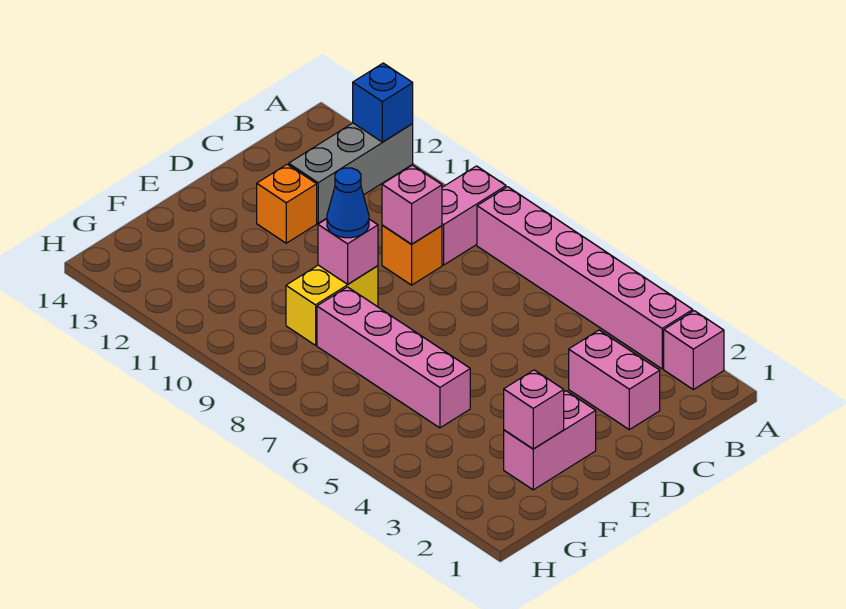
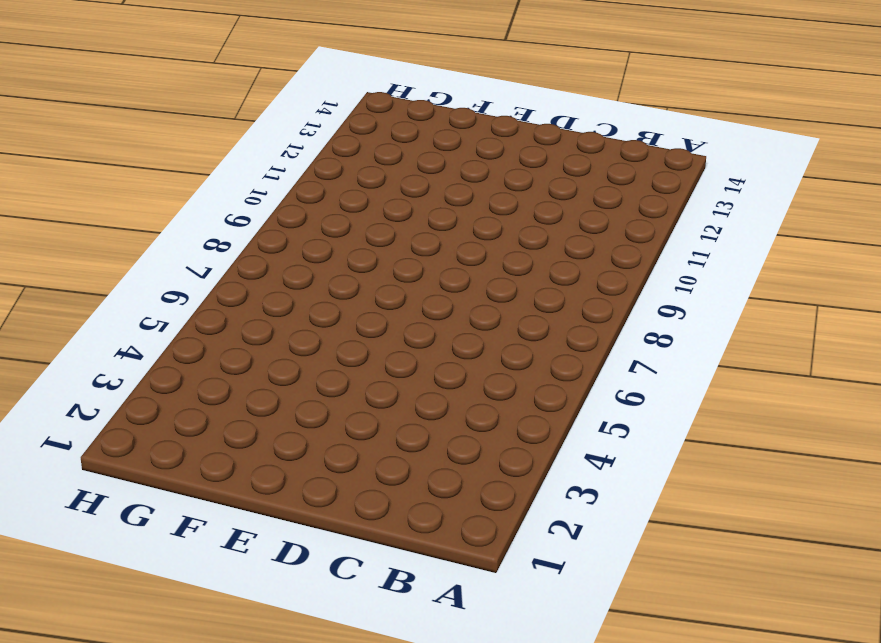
none -> pink brick A2 level 1
none -> pink brick A3:A8 level 1
none -> pink brick A9:B9 level 1

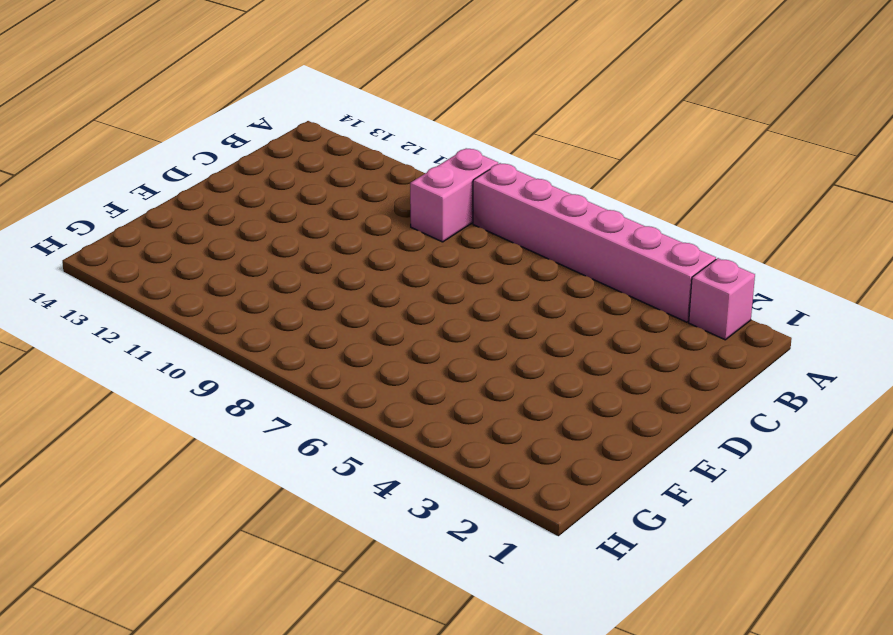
none -> grey brick A12:C12 level 1
none -> pink brick C2:C3 level 1
none -> orange brick C9 level 1

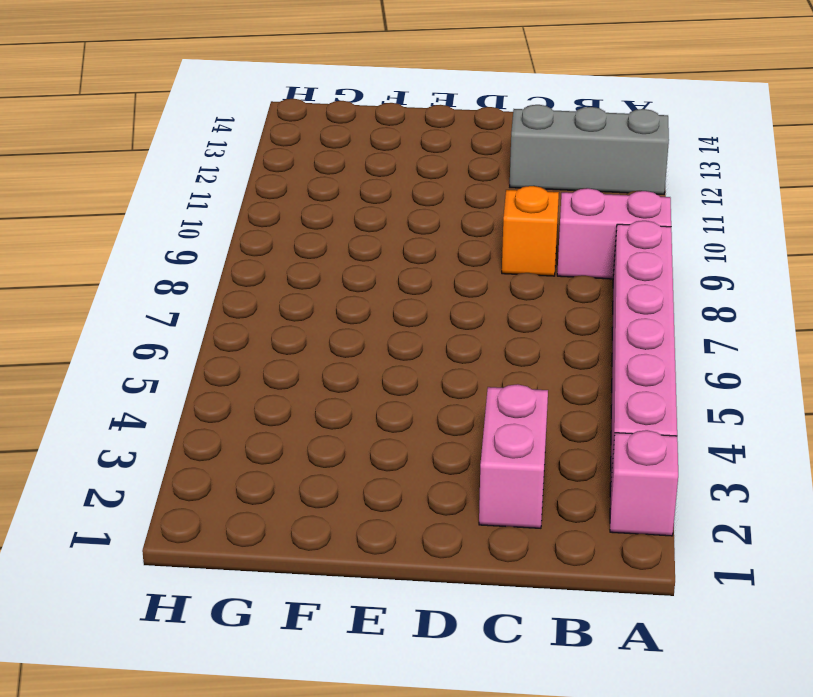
none -> orange brick D12 level 1
none -> pink brick E2:F2 level 1
none -> yellow brick E9:F9 level 1

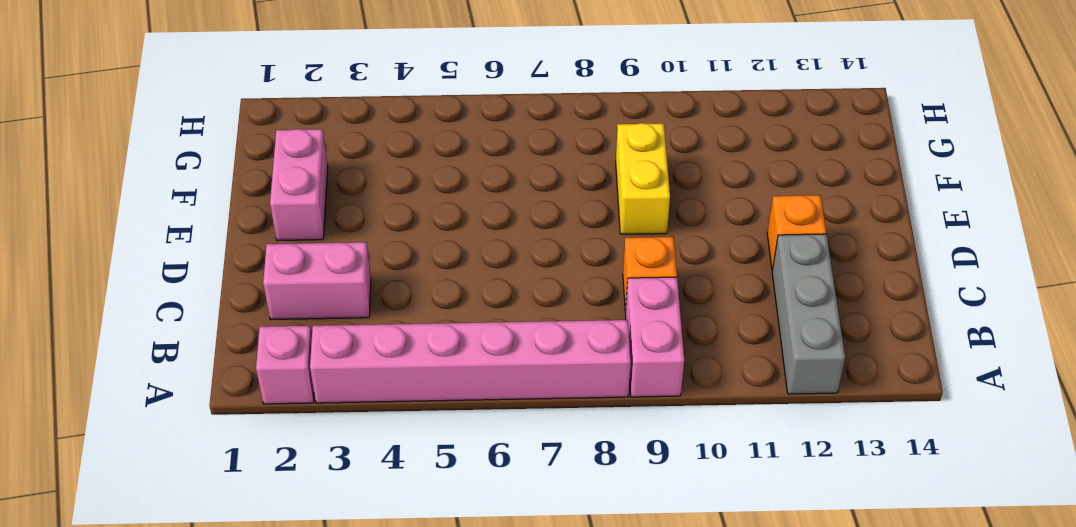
none -> pink brick F5:F8 level 1
none -> blue brick A12 level 2
none -> pink brick C9 level 2

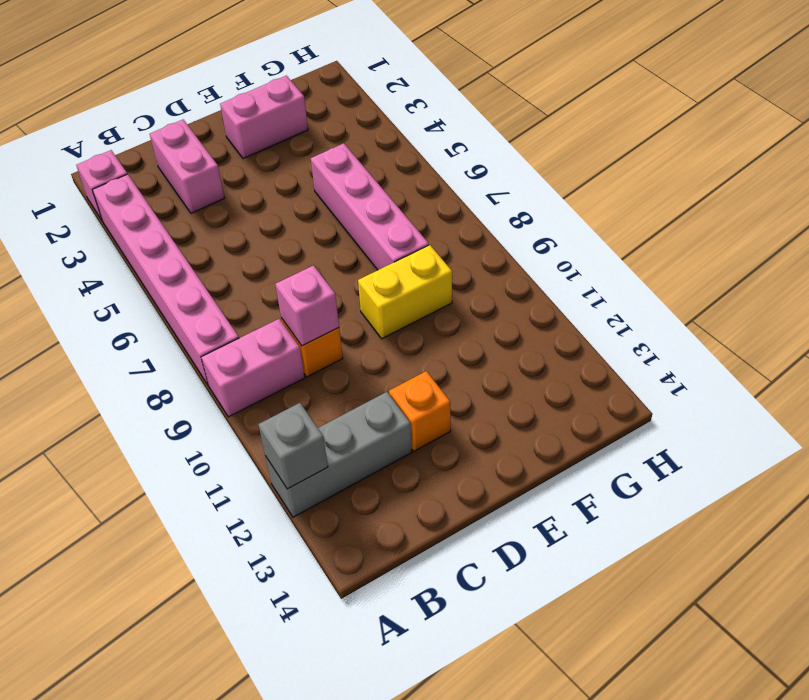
grey brick A12 level 2 -> blue brick A12 level 2
none -> pink brick E9 level 2
none -> pink brick F2 level 2
none -> blue cone E9 level 3

